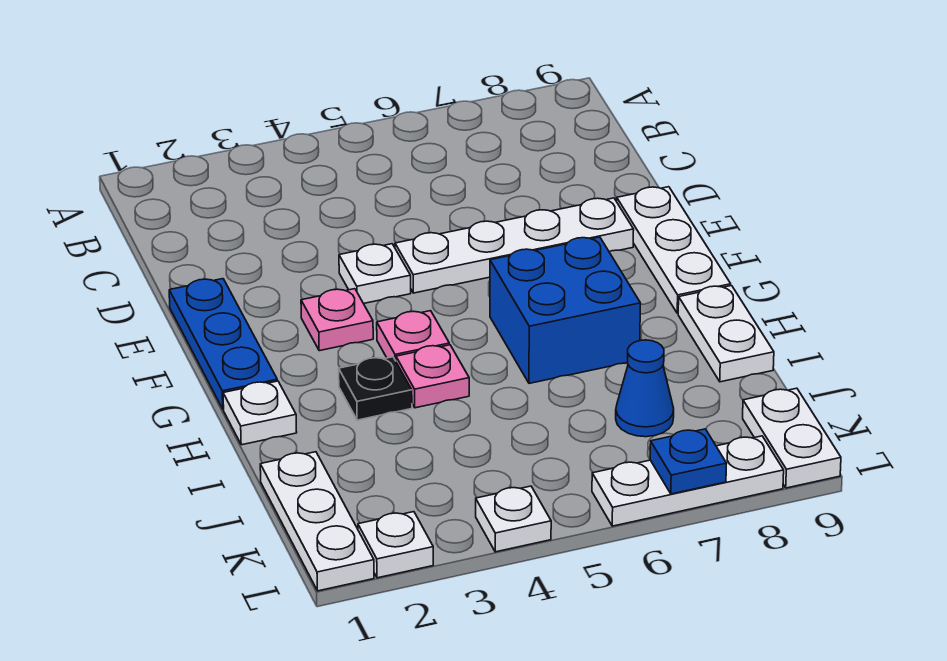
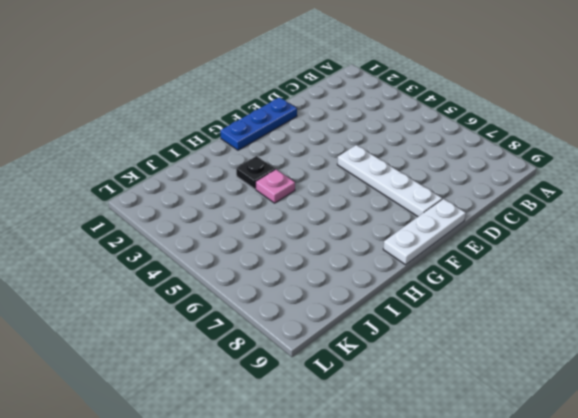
none -> white plate E4 level 1
none -> pink plate F3 level 1
none -> pink plate G4 level 1

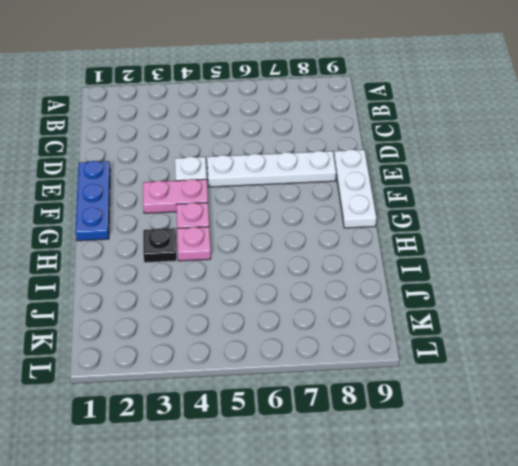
pink plate F3:F4 level 1 -> pink plate F3 level 1
none -> blue brick G6:H7 level 1
none -> white plate H1 level 1
none -> white plate H9:I9 level 1

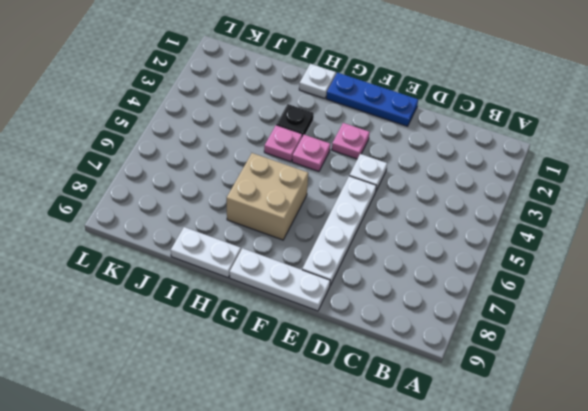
tan brick G6:H7 level 1 -> blue brick G6:H7 level 1
none -> white plate J1:L1 level 1
none -> blue cone J7 level 1
none -> white plate K9:L9 level 1

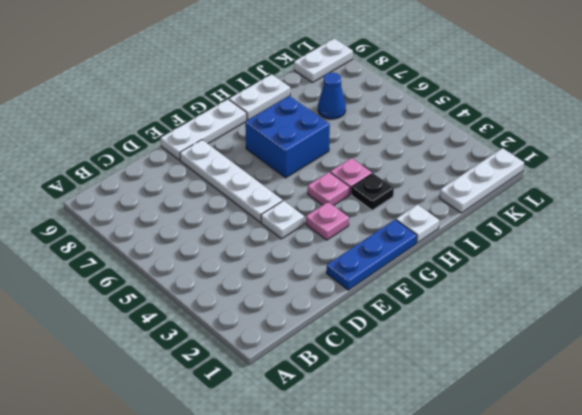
none -> white plate L2 level 1
none -> white plate L4 level 1
none -> white plate L6:L8 level 1

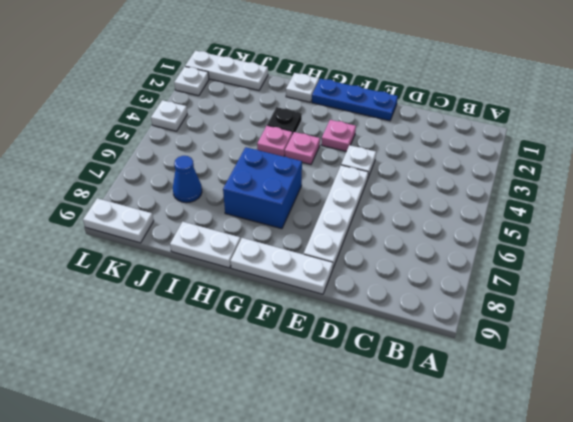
none -> white plate L6:L8 level 1
none -> blue plate L7 level 2

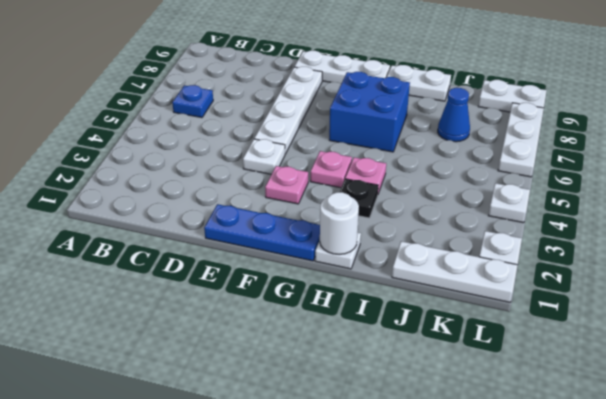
blue plate B6 level 1 -> blue plate L7 level 2
white round brick H1 level 2 -> none

